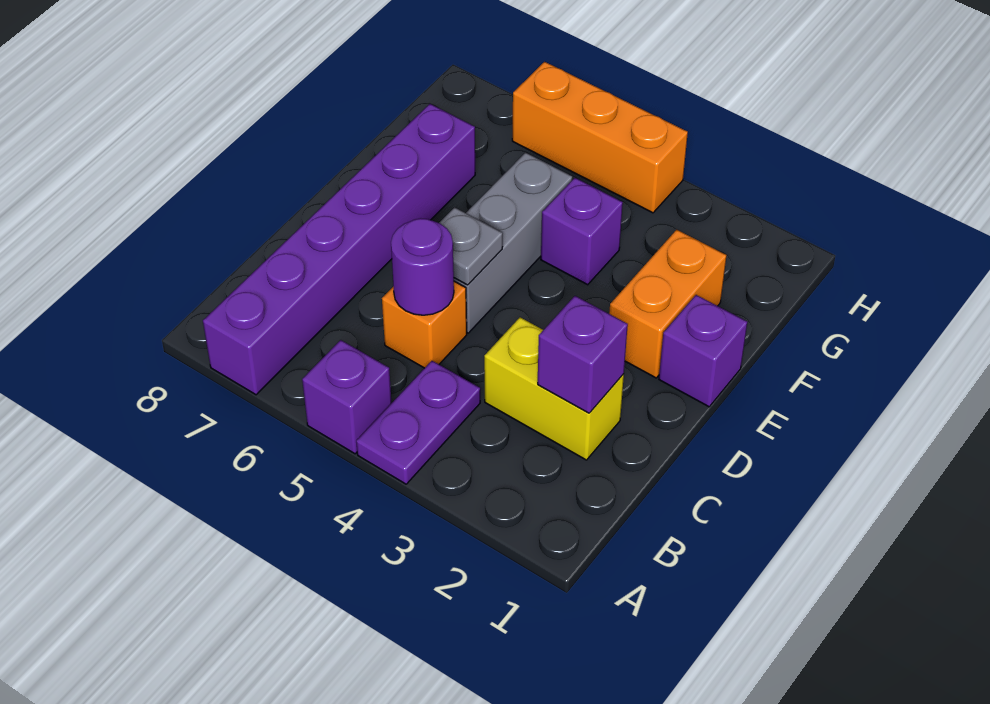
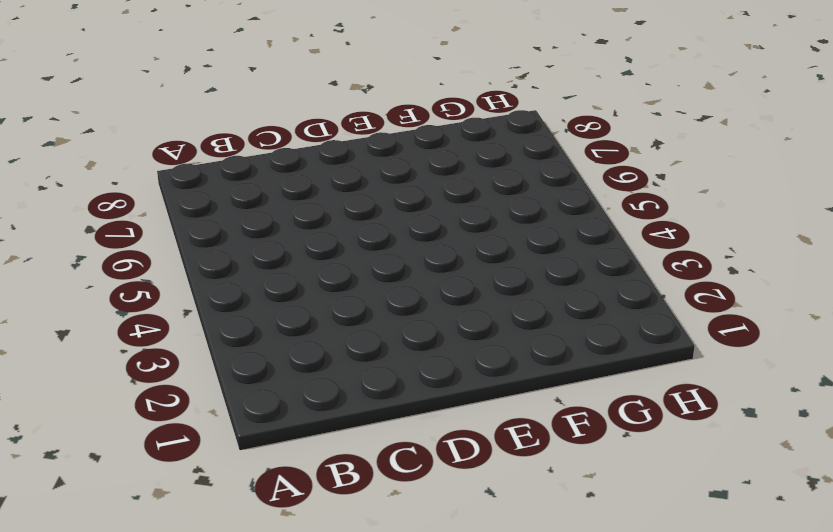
none -> purple plate A4:B4 level 1
none -> purple brick A5 level 1
none -> purple brick A7:F7 level 1

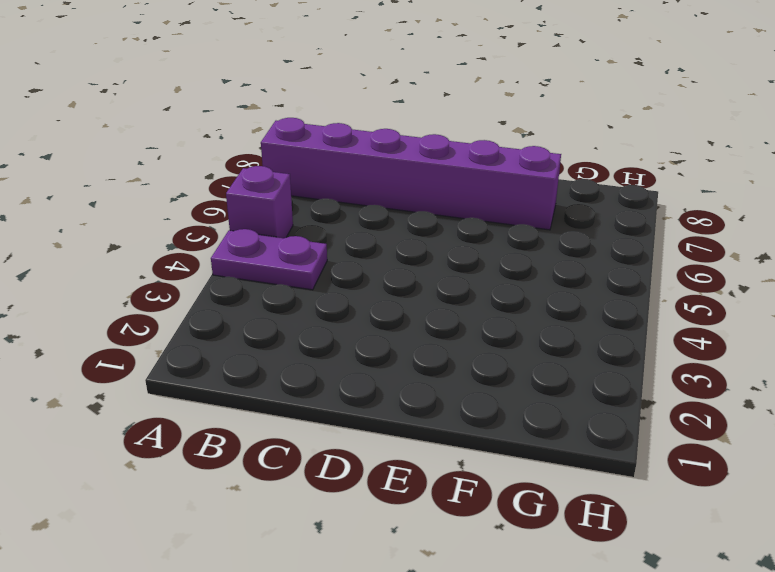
none -> yellow brick C2:C3 level 1
none -> orange brick C5 level 1
none -> grey brick D5:F5 level 1

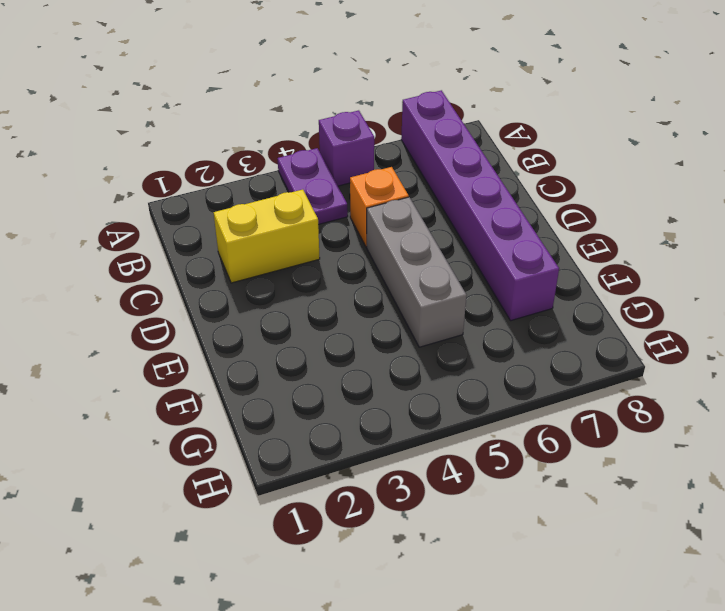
none -> purple brick E1 level 1
none -> orange brick E2:F2 level 1
none -> purple brick F4 level 1

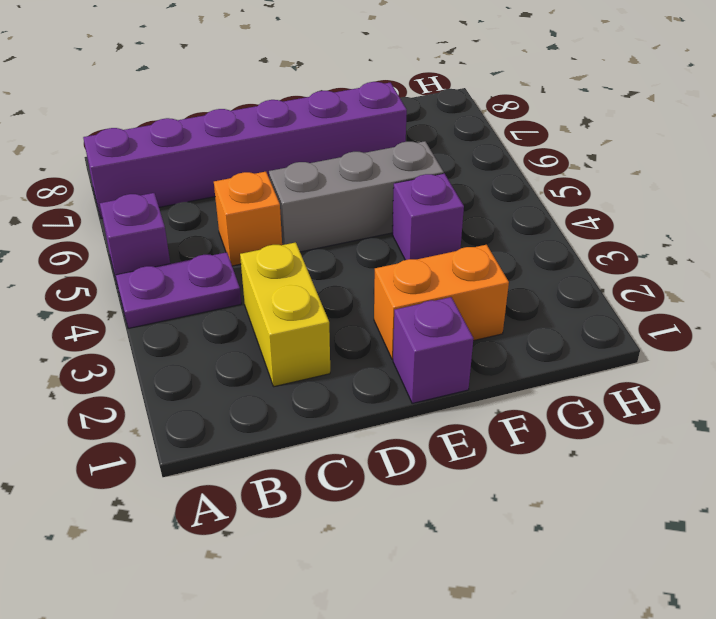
none -> orange brick H4:H6 level 1
none -> purple brick C2 level 2
none -> purple round brick C5 level 2

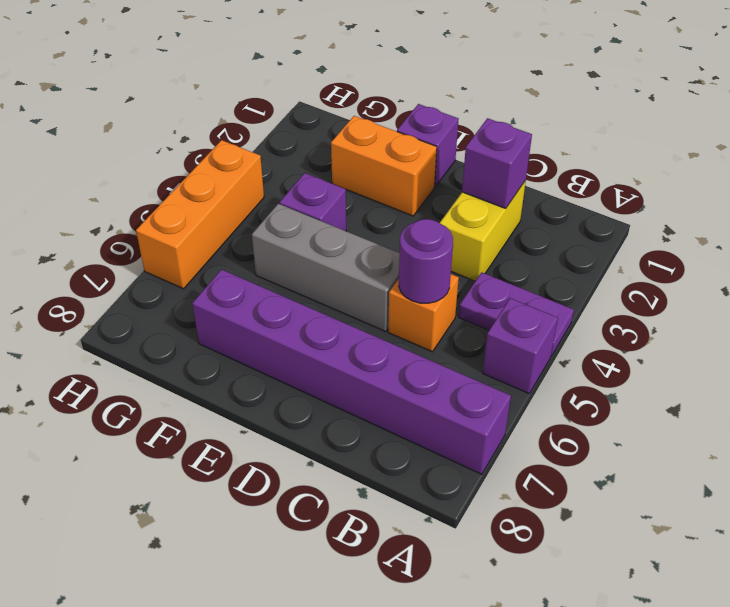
none -> grey plate D5 level 2

